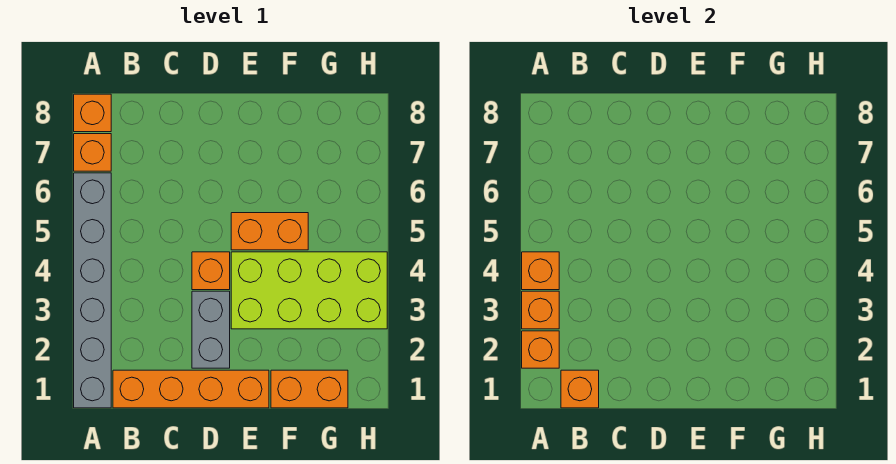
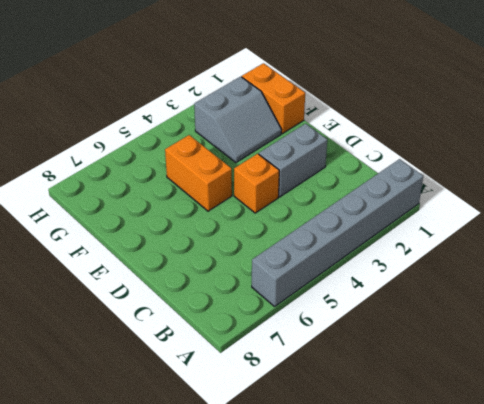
grey slope F2:G3 level 1 top G -> lime brick E3:H4 level 1
none -> orange brick A7 level 1
none -> orange brick A8 level 1
none -> orange brick B1:E1 level 1

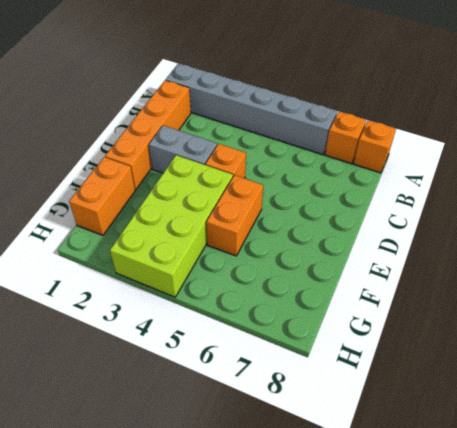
none -> orange brick A2 level 2
none -> orange brick A3 level 2
none -> orange brick A4 level 2

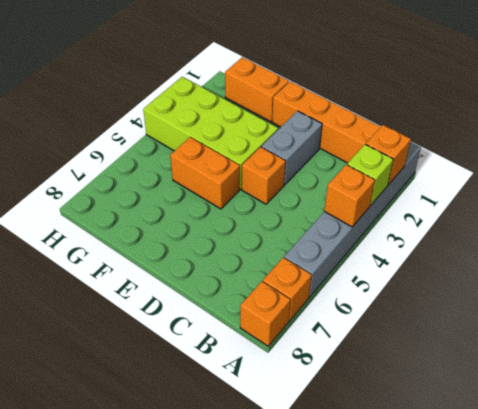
lime brick A3 level 2 -> orange brick A3 level 2
none -> orange brick B1 level 2

